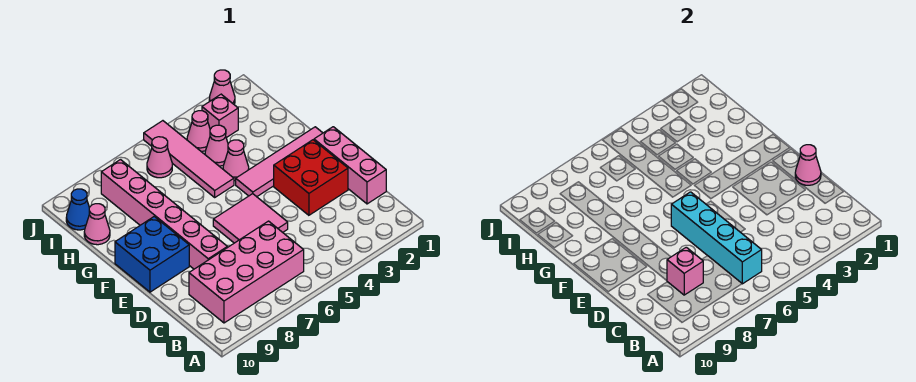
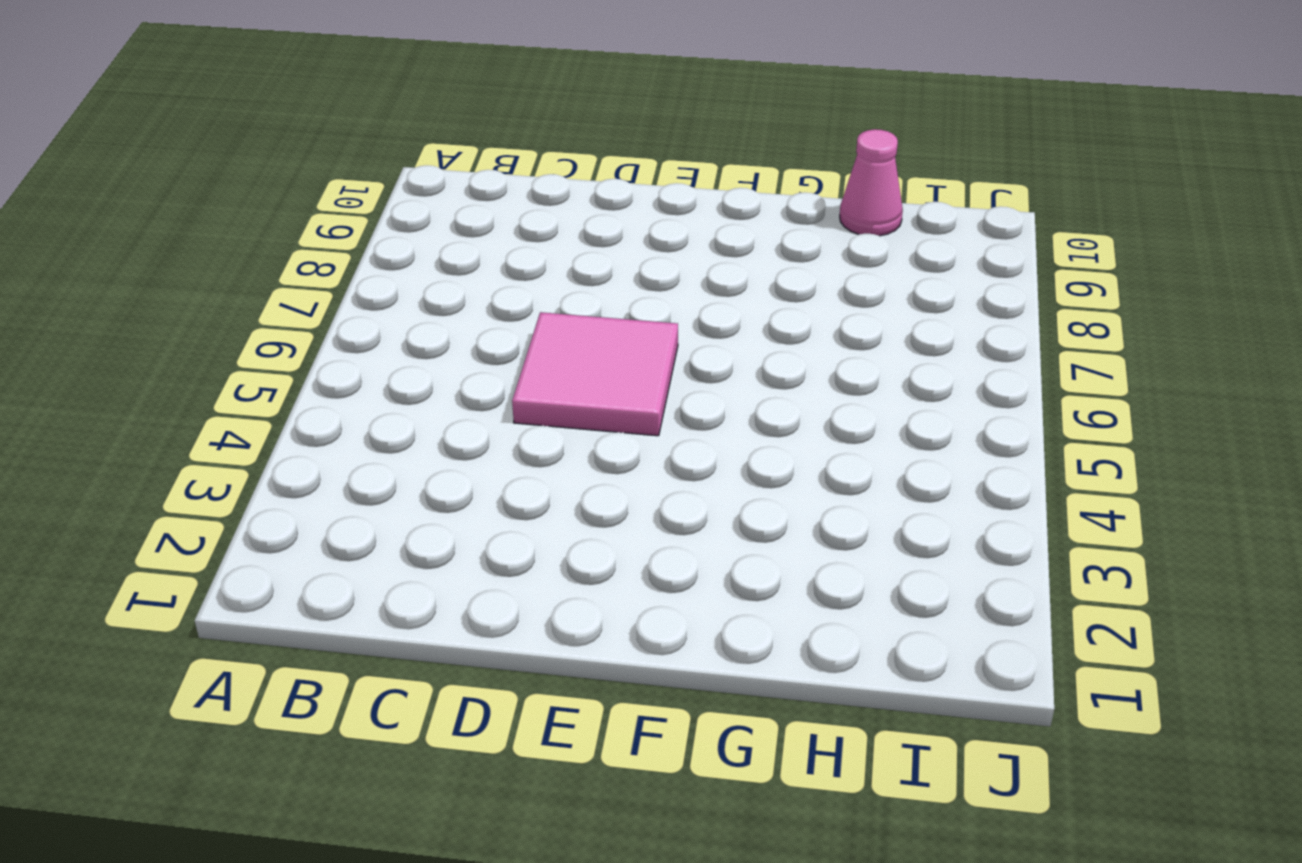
none -> pink brick B6:C9 level 1
none -> pink brick C1:E1 level 1
none -> red brick D2:E3 level 1

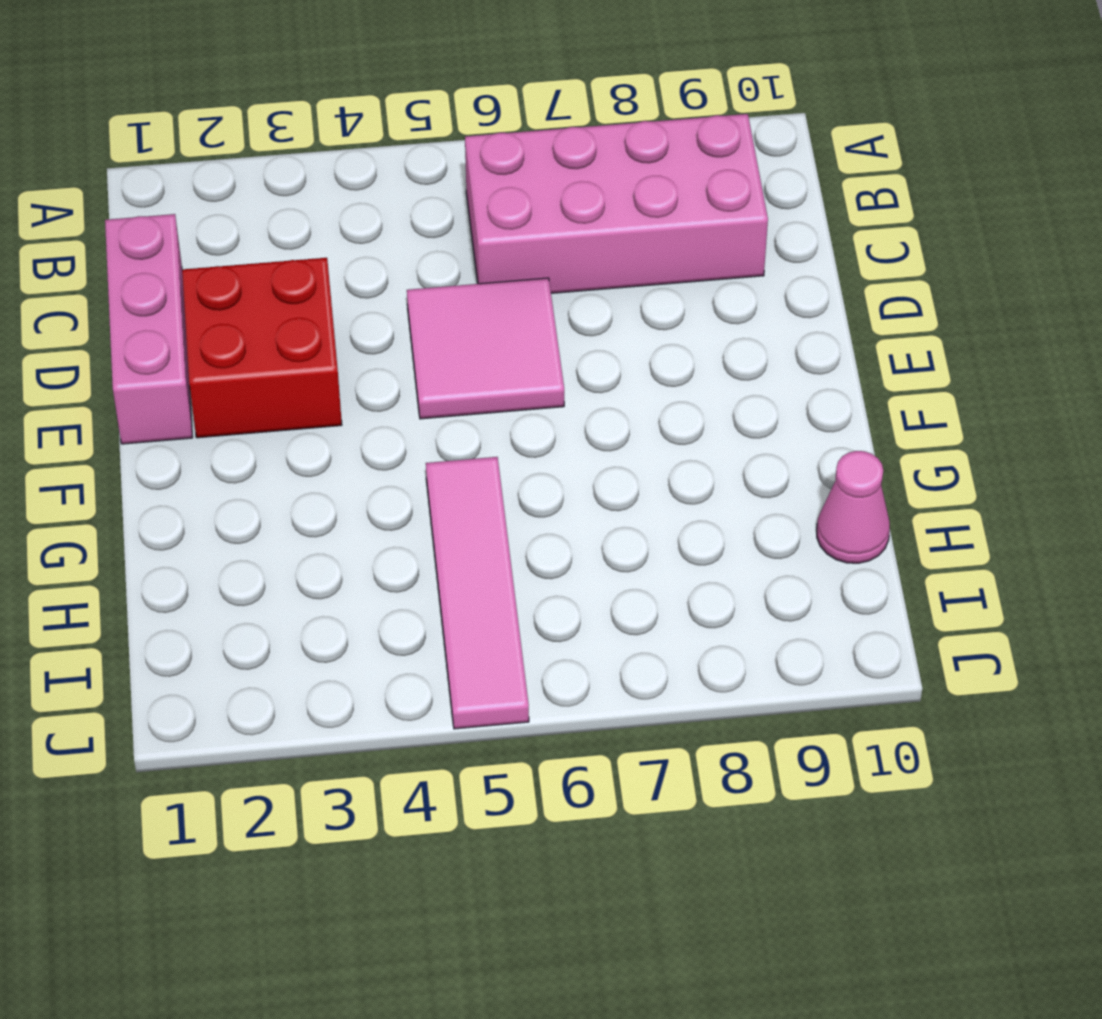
none -> pink brick D8:I8 level 1
none -> blue brick E9:F10 level 1
none -> pink tile F1:F4 level 1

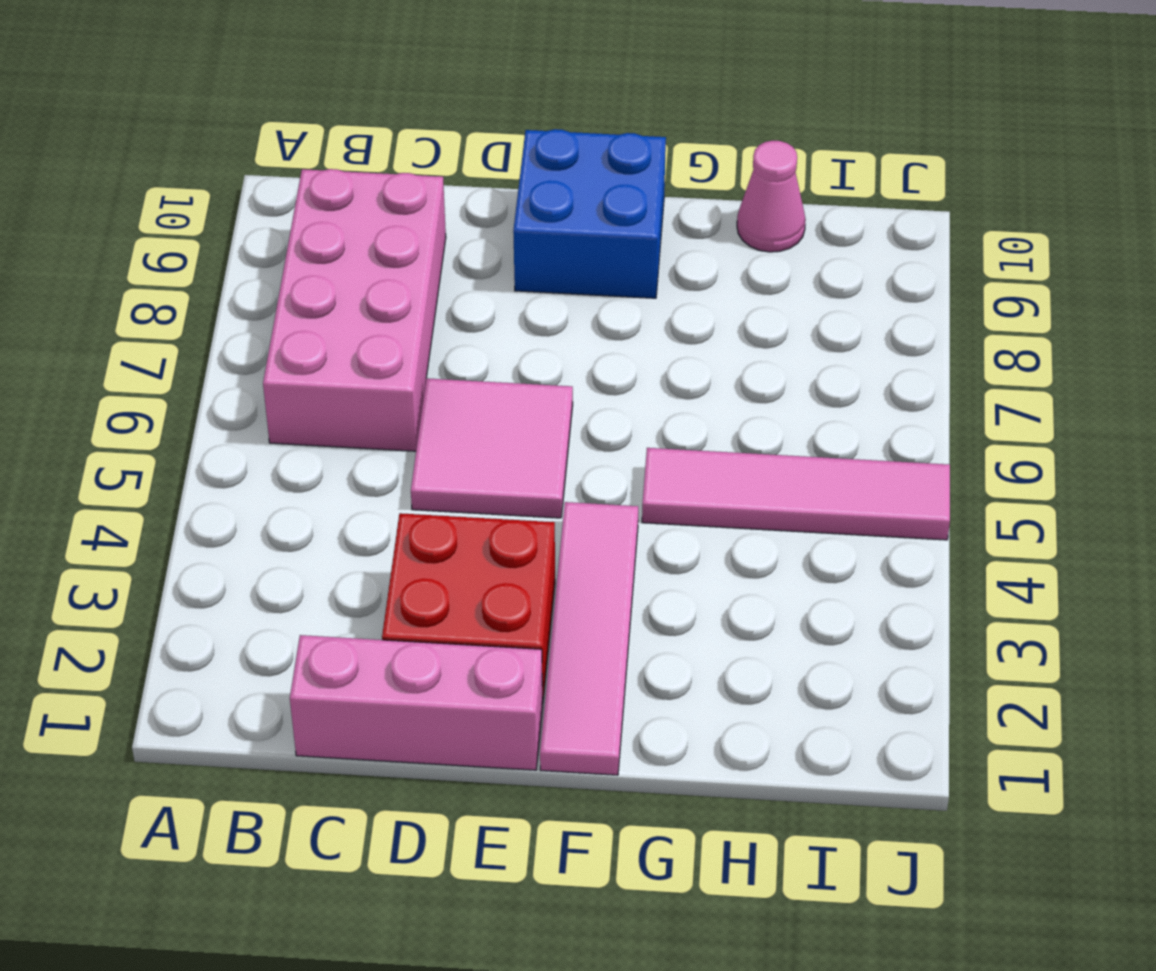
none -> pink brick D8:I8 level 1
none -> pink cone G4 level 1
none -> pink cone H4 level 1

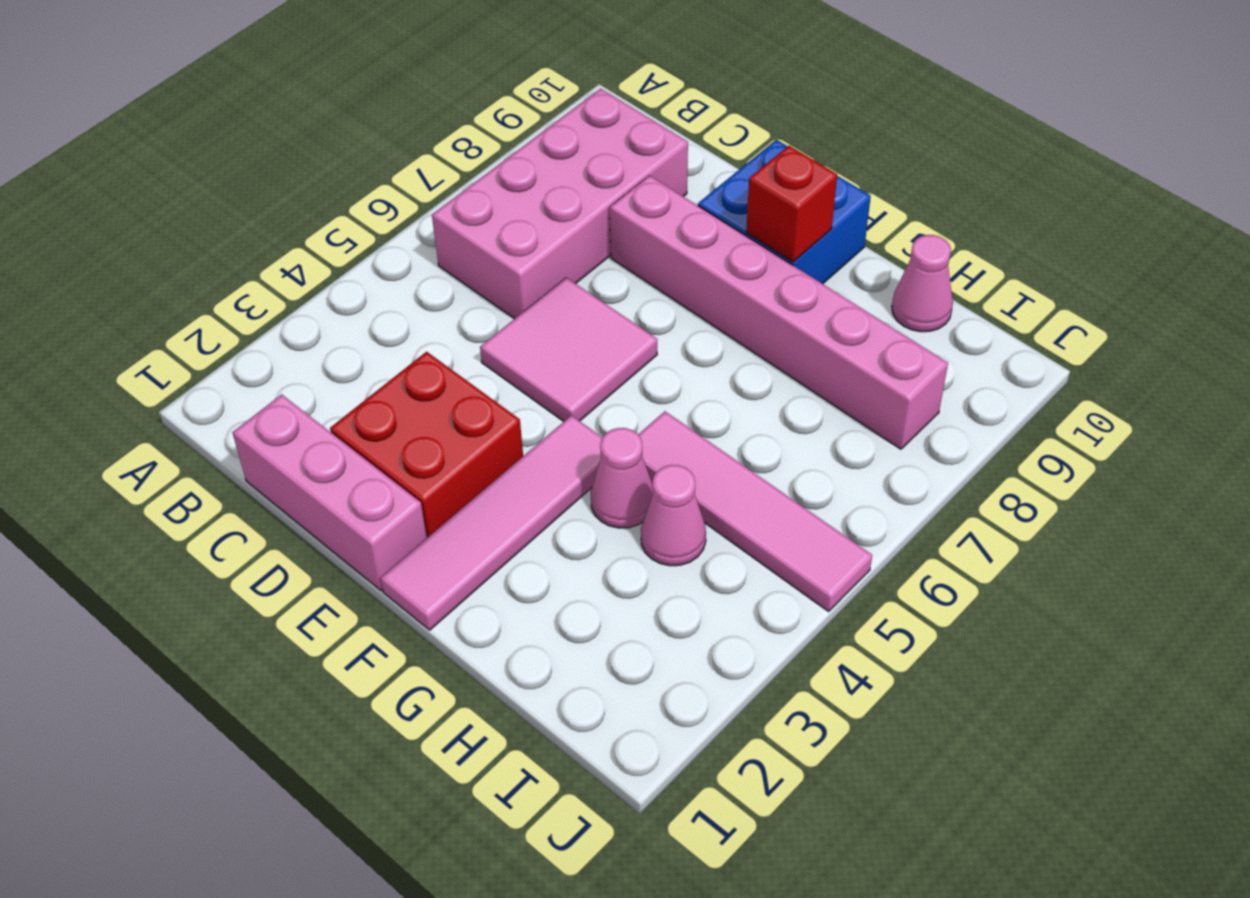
red brick F9 level 2 -> none
none -> pink brick I3 level 1
none -> pink cone I4 level 1
none -> pink cone I6 level 1

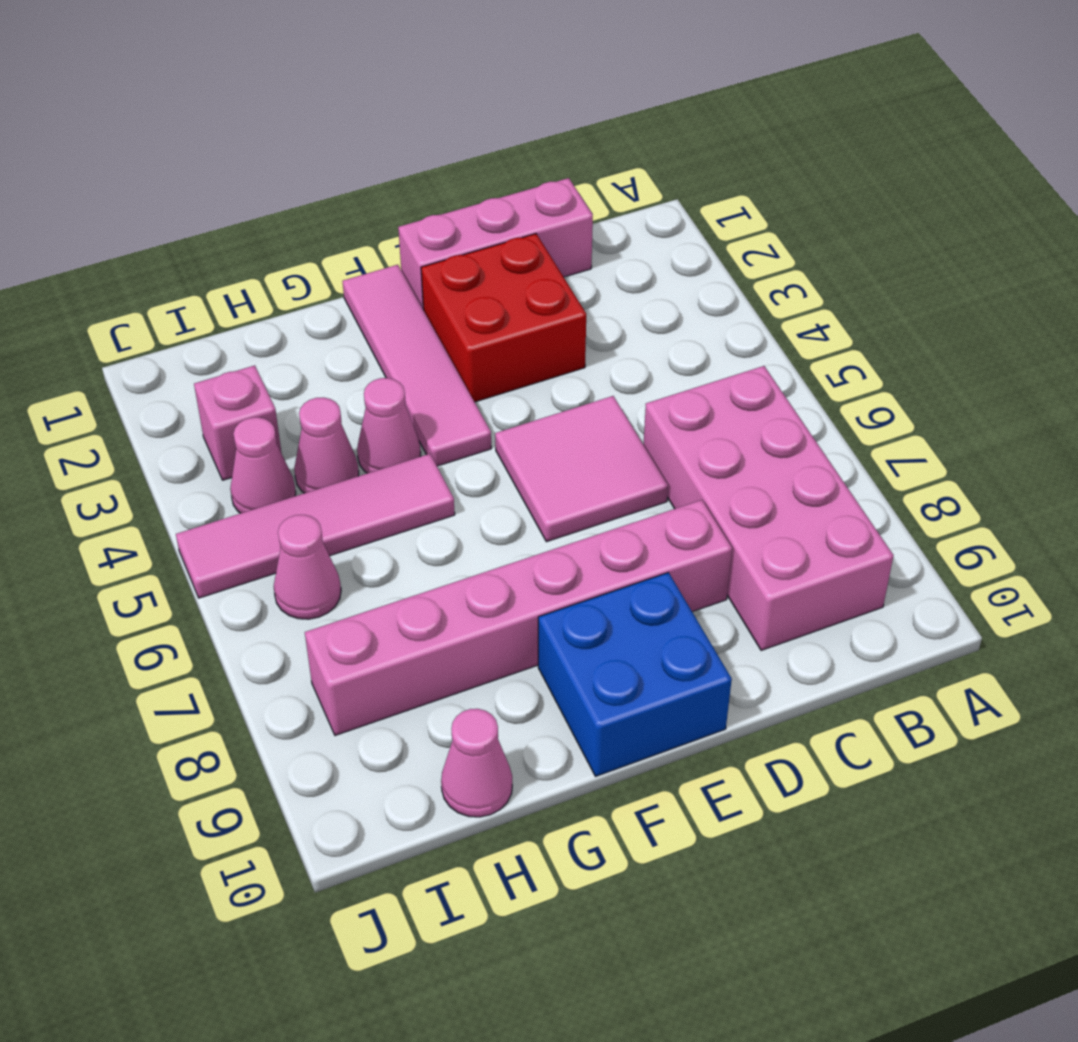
none -> blue cone I10 level 1
none -> pink cone J2 level 1
none -> cyan brick B6:E6 level 2

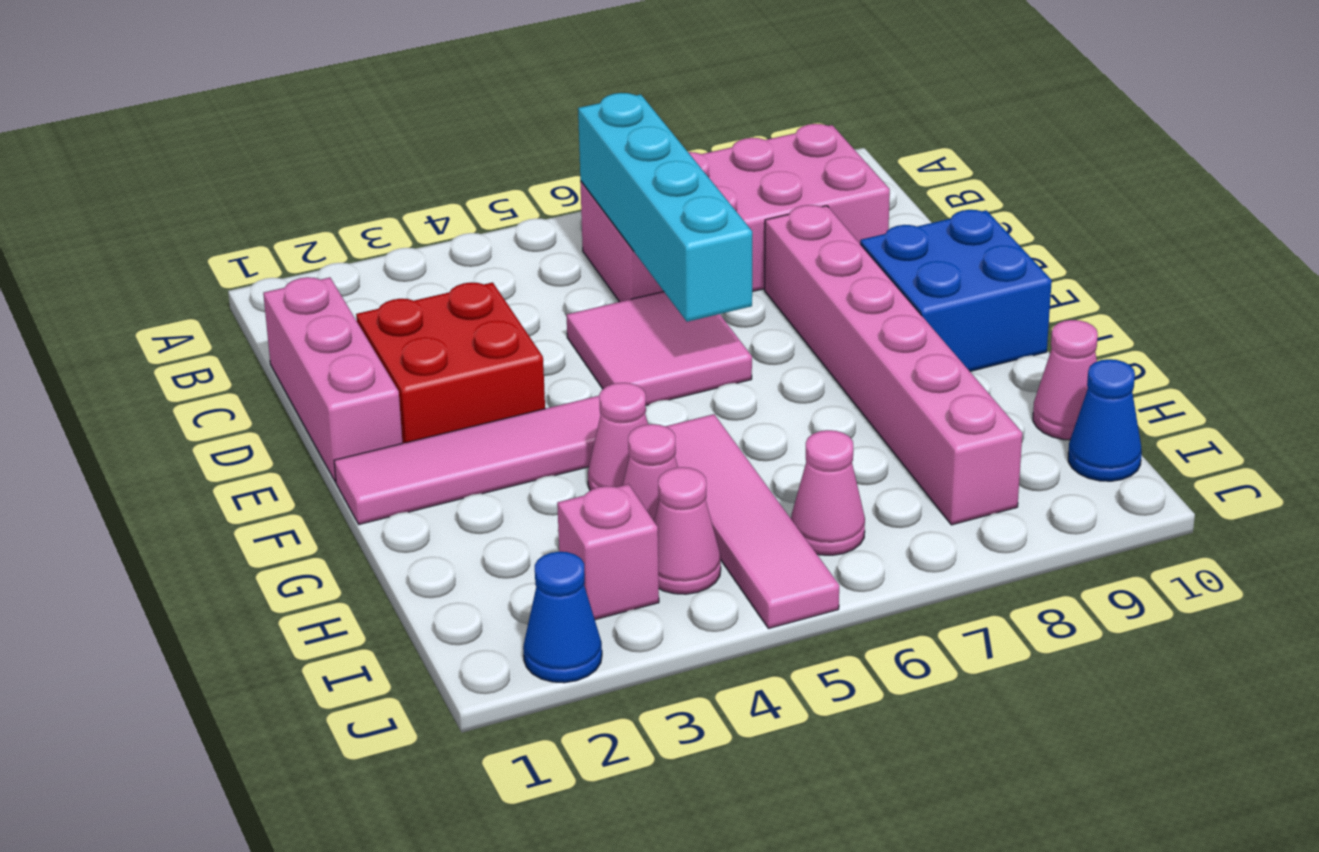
blue cone J2 level 1 -> pink cone J2 level 1
none -> pink brick C8 level 2
none -> pink cone D1 level 2

